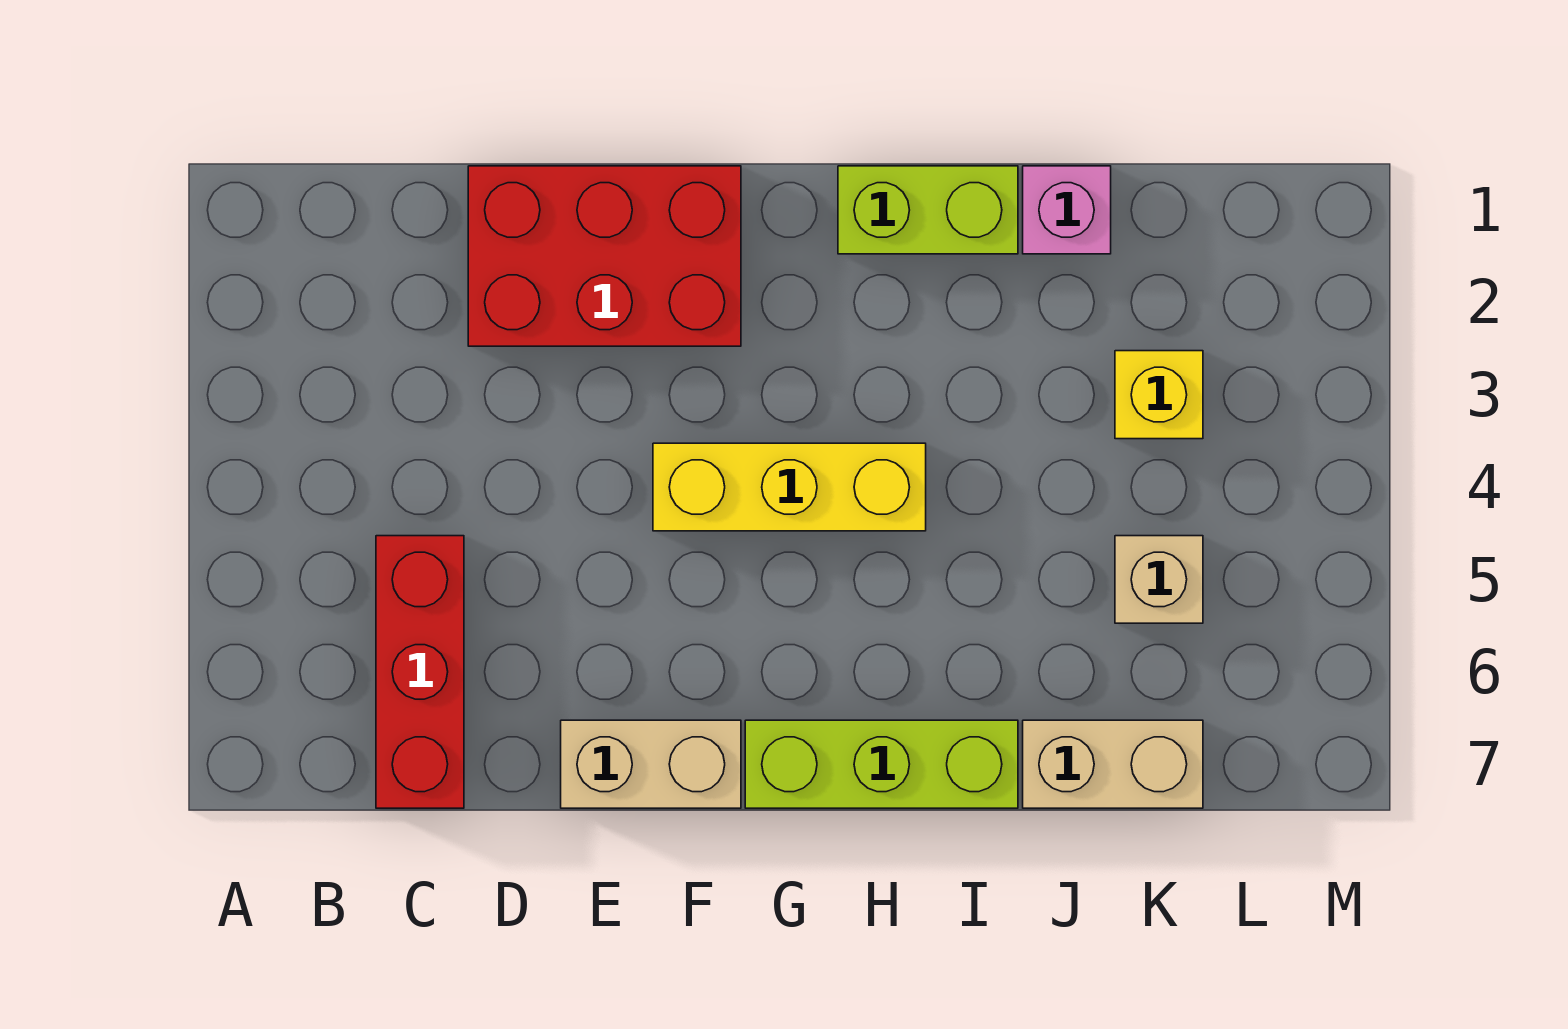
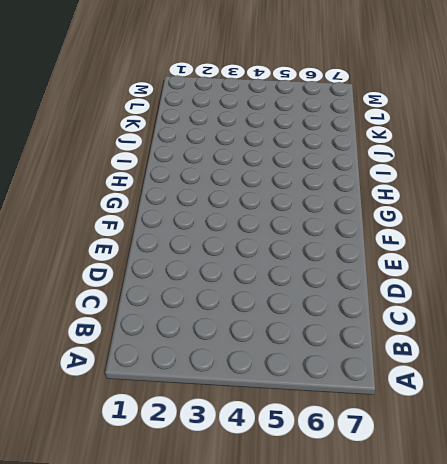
none -> red brick C5:C7 level 1
none -> red brick D1:F2 level 1

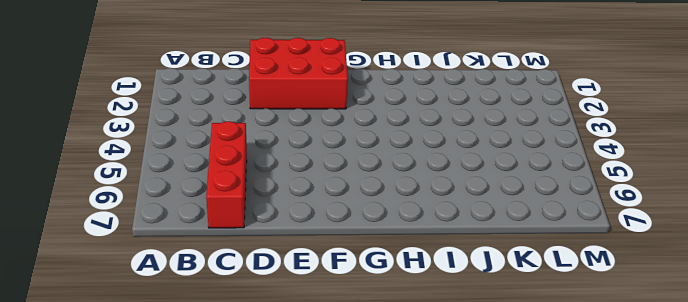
none -> tan brick E7:F7 level 1
none -> yellow brick F4:H4 level 1

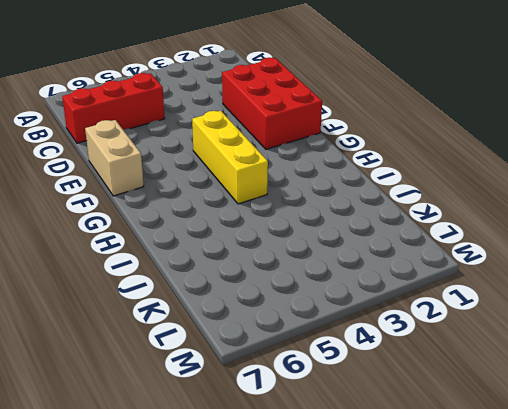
none -> lime brick G7:I7 level 1
none -> lime brick H1:I1 level 1

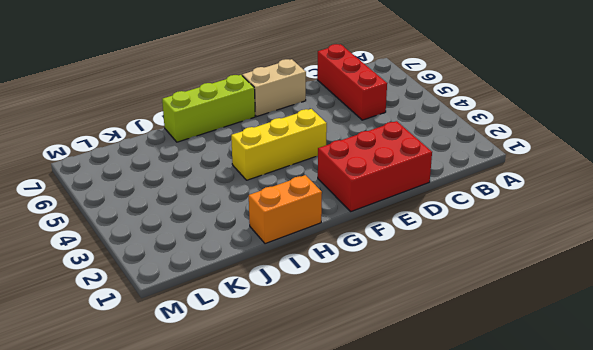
orange brick H1:I1 level 1 -> lime brick H1:I1 level 1
none -> pink brick J1 level 1
none -> tan brick J7:K7 level 1

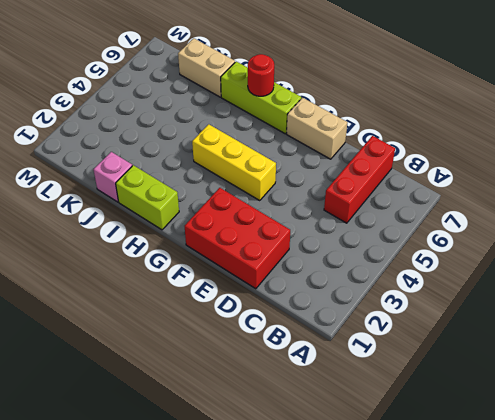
red round brick H7 level 2 -> none
none -> yellow brick K3 level 1
none -> tan brick K5 level 1

